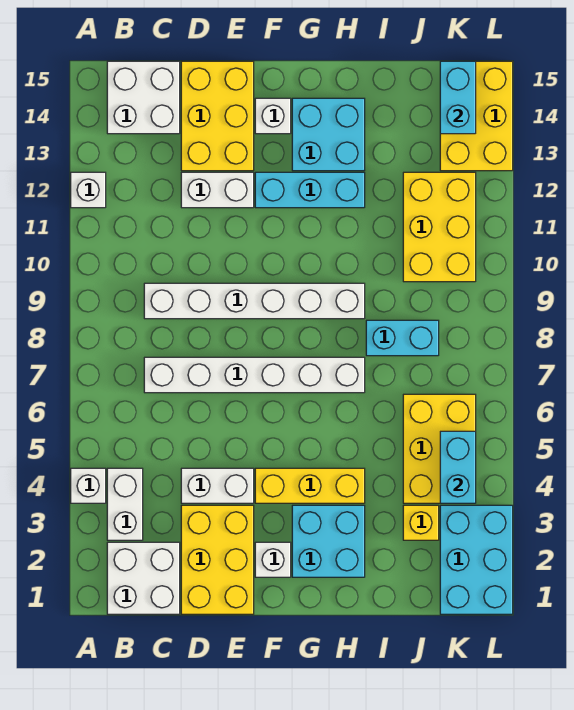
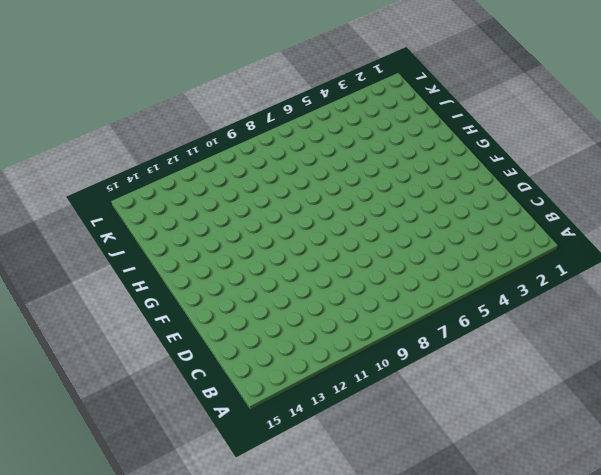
none -> white brick A4 level 1
none -> white brick A12 level 1
none -> white brick B1:C2 level 1

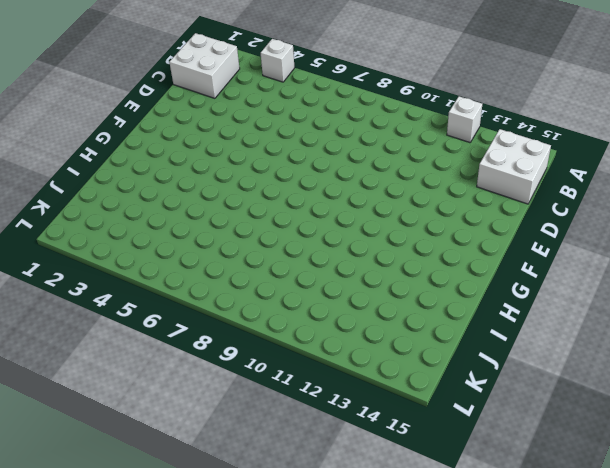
none -> white brick B3:B4 level 1
none -> white brick C7:H7 level 1
none -> white brick C9:H9 level 1

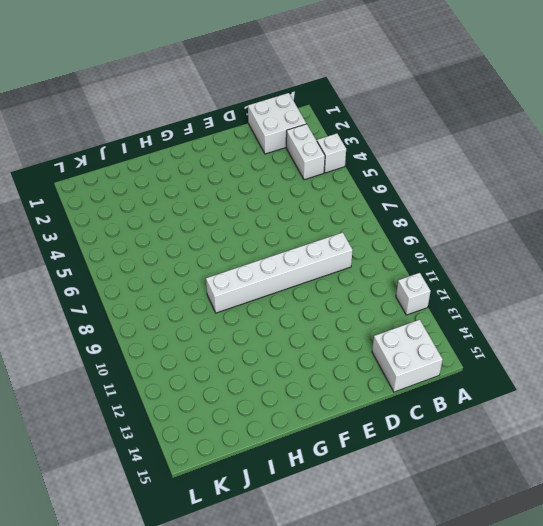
none -> white brick C7:H7 level 1
none -> yellow brick D1:E3 level 1
none -> white brick D4:E4 level 1

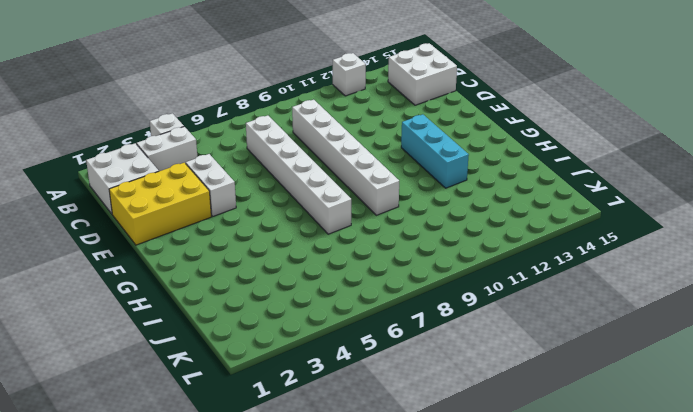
none -> white brick D12:E12 level 1
none -> yellow brick D13:E15 level 1
none -> white brick F2 level 1

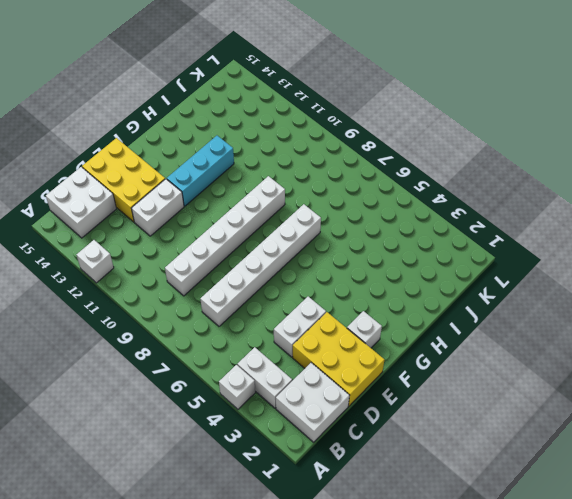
none -> yellow brick F4:H4 level 1
none -> white brick F14 level 1
none -> cyan brick G2:H3 level 1

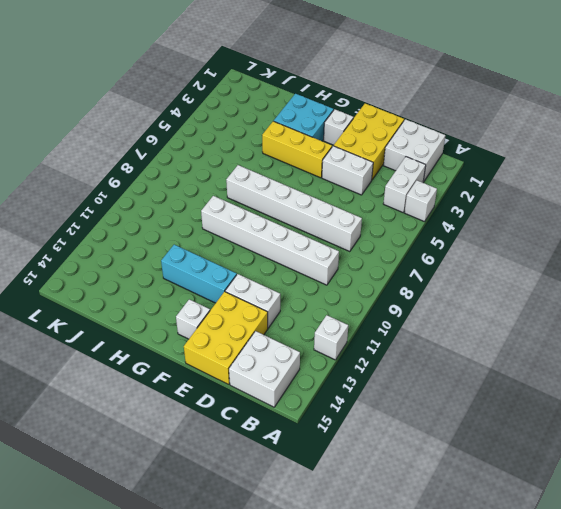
none -> cyan brick G13:H14 level 1
none -> cyan brick I8:J8 level 1
none -> yellow brick J3 level 1

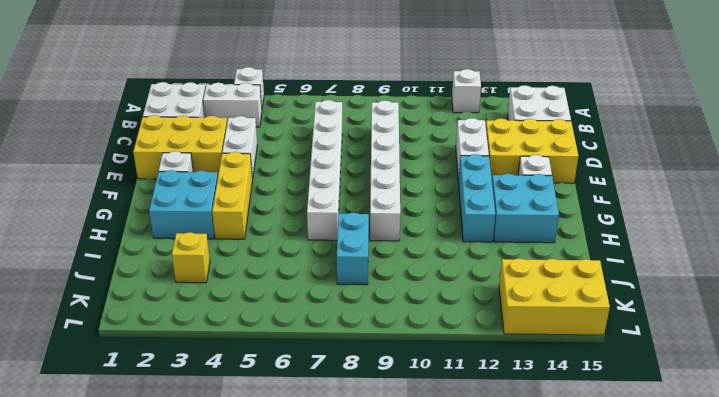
none -> yellow brick J4:K6 level 1
none -> yellow brick J10:K12 level 1
none -> cyan brick K1:L3 level 1

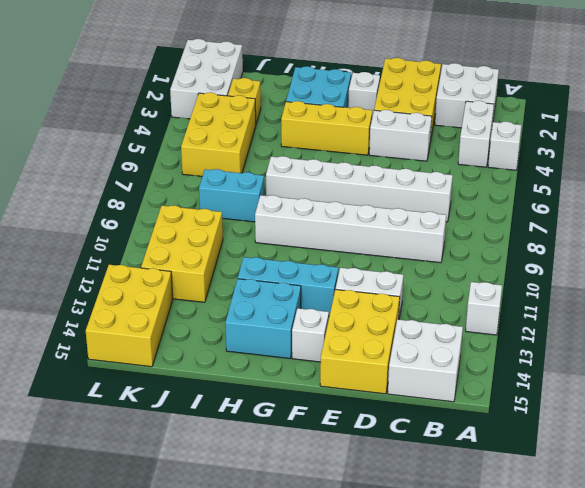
white brick K1:L3 level 1 -> cyan brick K1:L3 level 1
none -> cyan brick K4:K5 level 2
none -> cyan brick K14:K15 level 2

